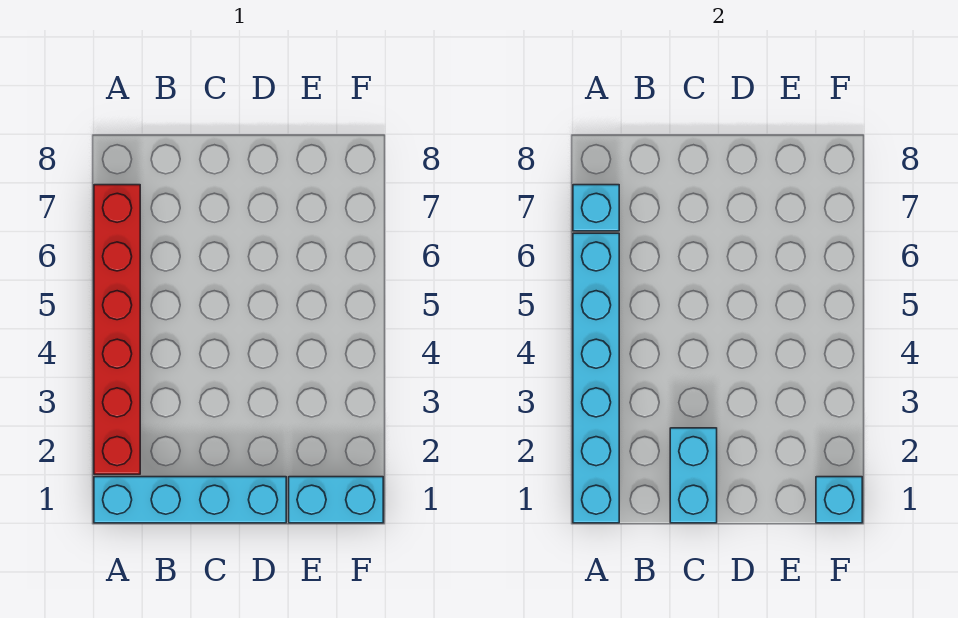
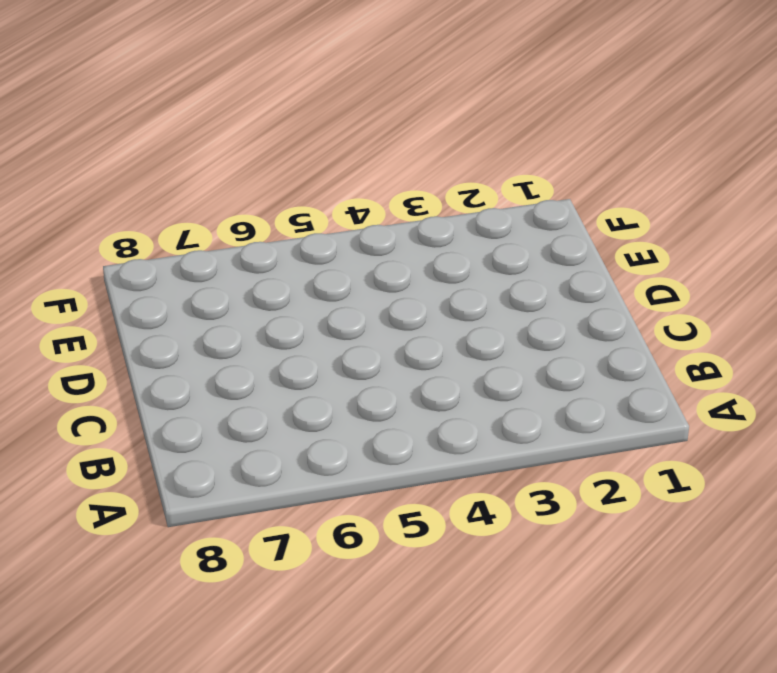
none -> cyan brick A1:D1 level 1
none -> red brick A2:A7 level 1

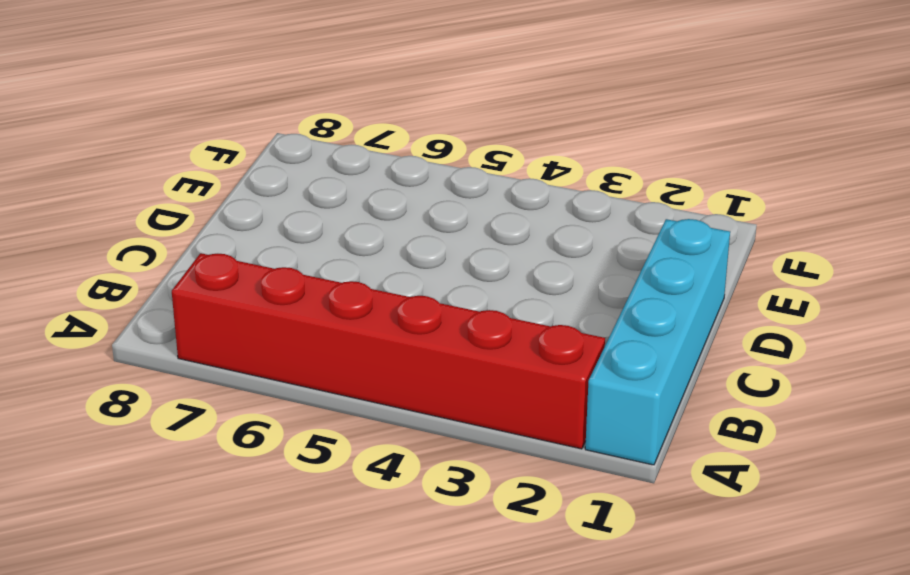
none -> cyan brick E1:F1 level 1
none -> cyan brick A1:A6 level 2

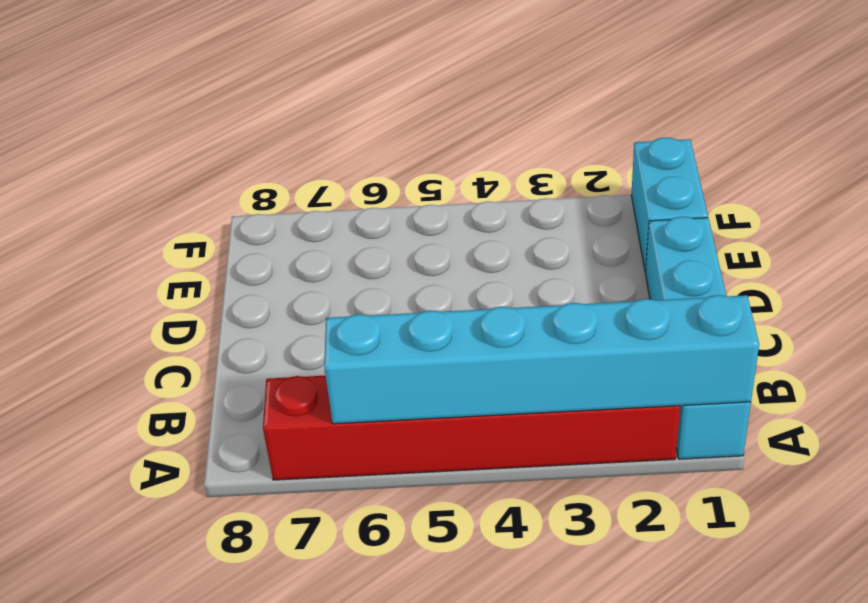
none -> cyan brick A7 level 2
none -> cyan brick C1:C2 level 2

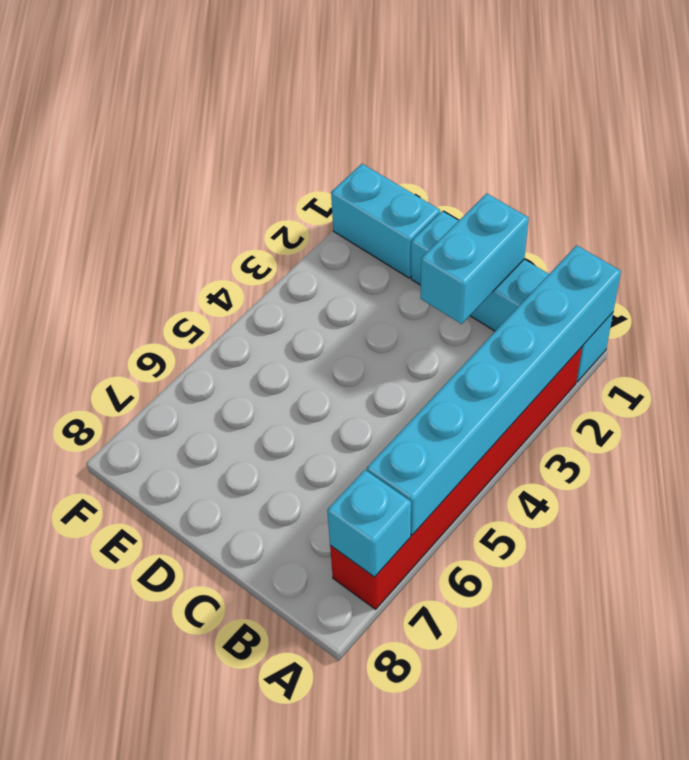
none -> cyan brick F1 level 2

